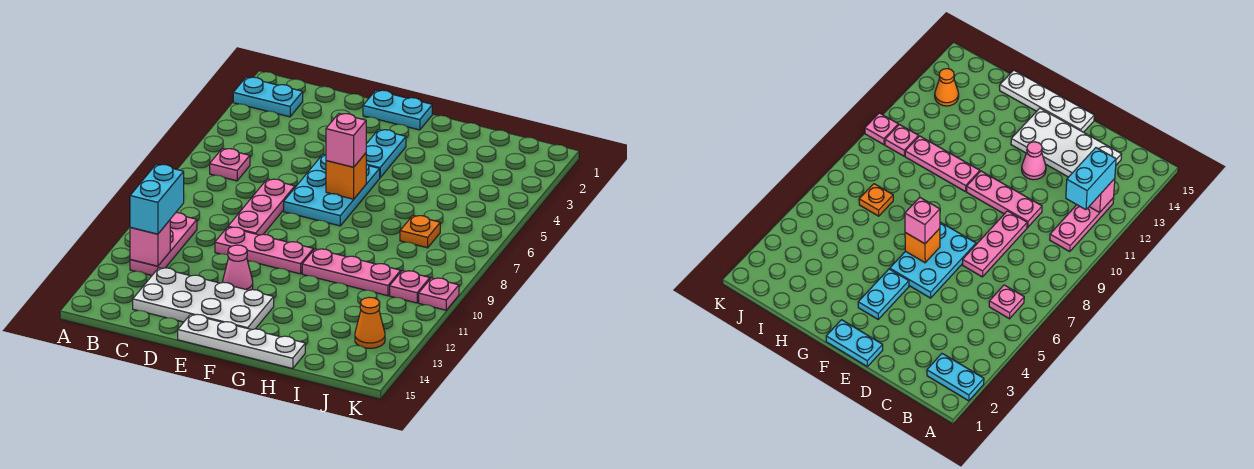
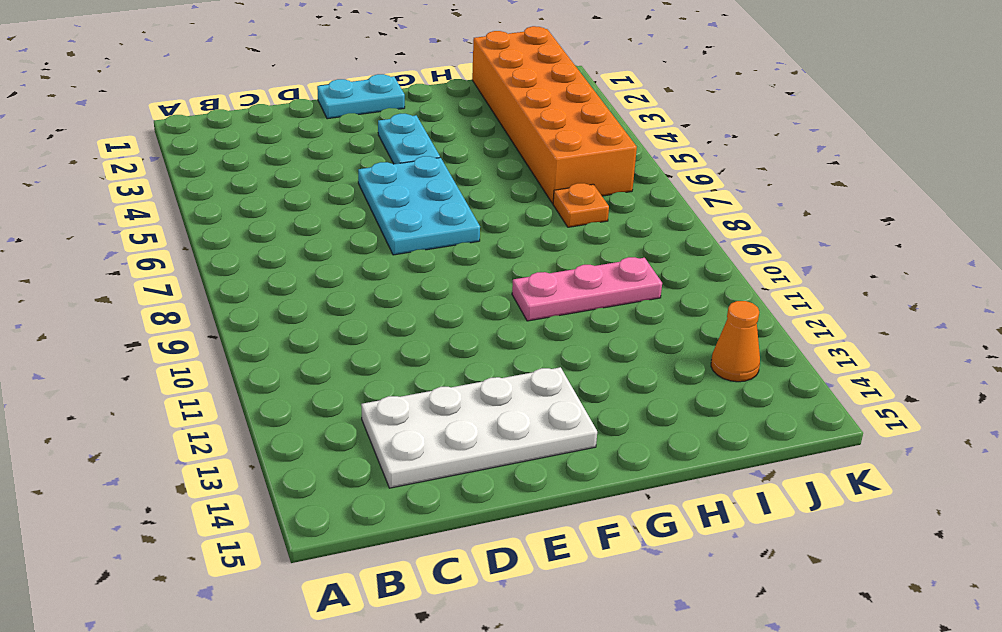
orange brick I1:J6 level 1 -> none
none -> cyan plate A2:B2 level 1
none -> pink plate B6 level 1
none -> pink plate B10:B12 level 1

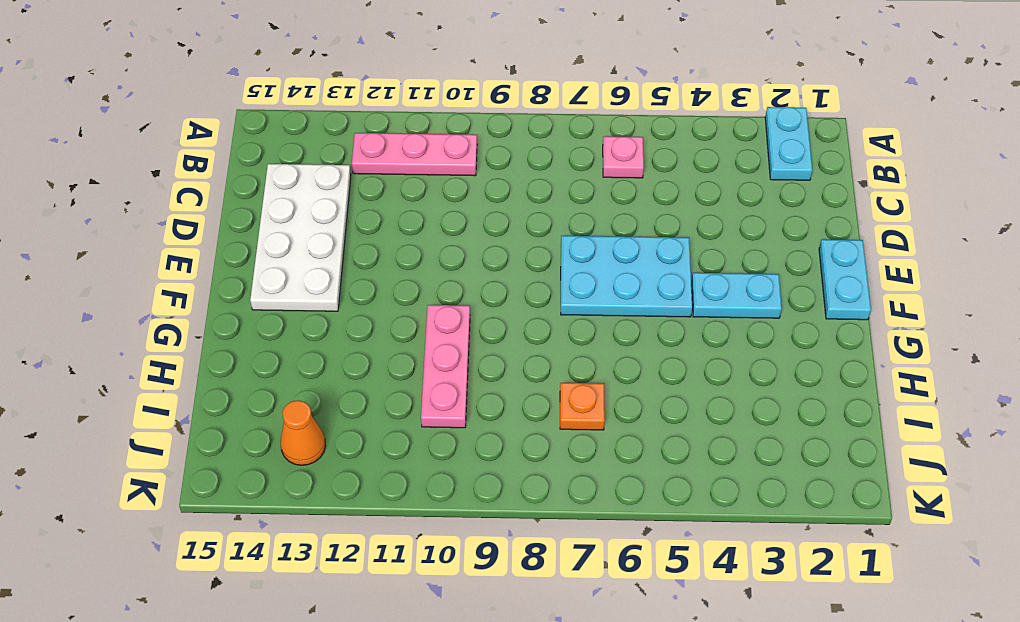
none -> pink plate D7:D9 level 1
none -> pink plate D10:F10 level 1
none -> pink cone E12 level 1

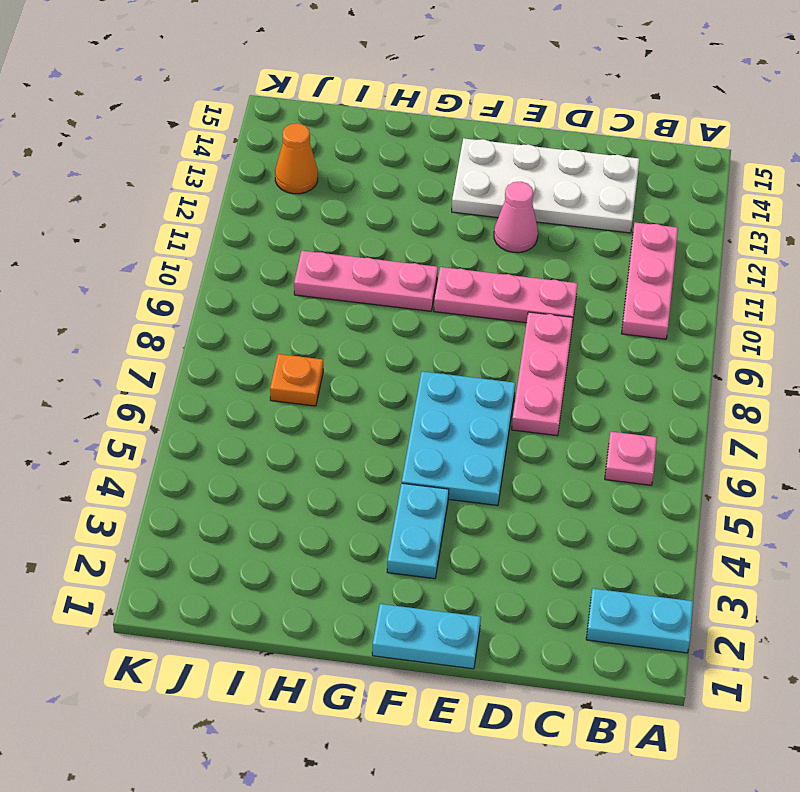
none -> white plate E15:H15 level 1
none -> pink plate J10 level 1
none -> pink plate K10 level 1

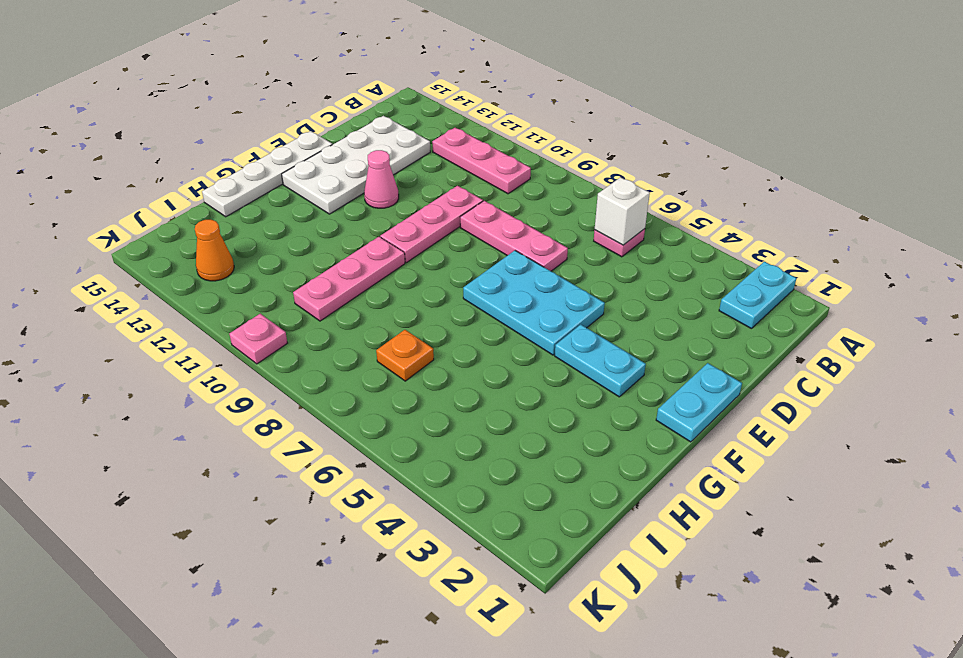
white brick B6 level 2 -> none
none -> pink plate J10 level 1
none -> pink brick B12 level 2
none -> orange brick F6 level 2

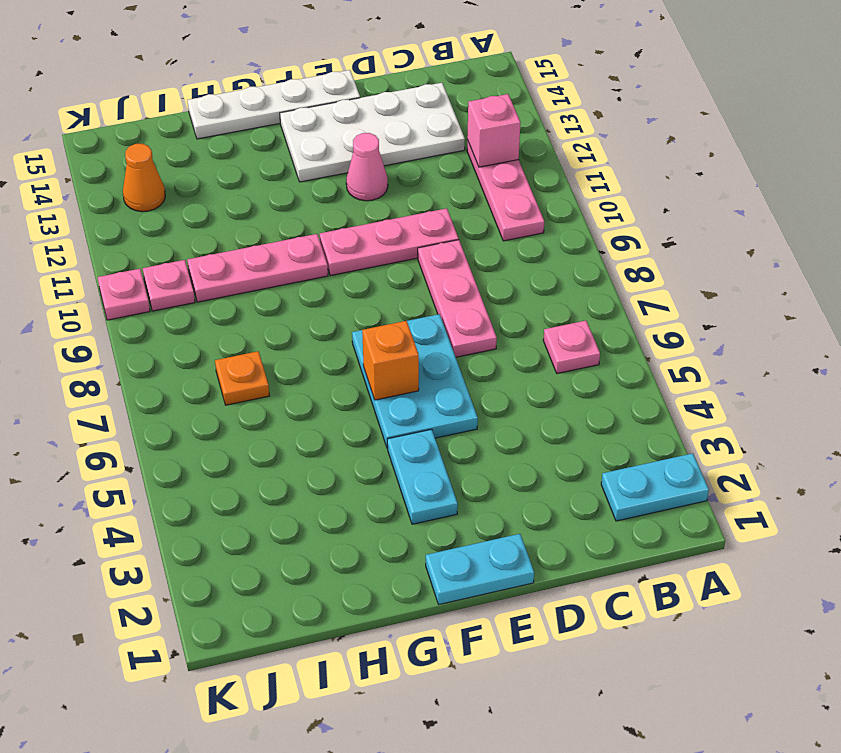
none -> cyan brick B11:B12 level 3
none -> pink brick F6 level 3

